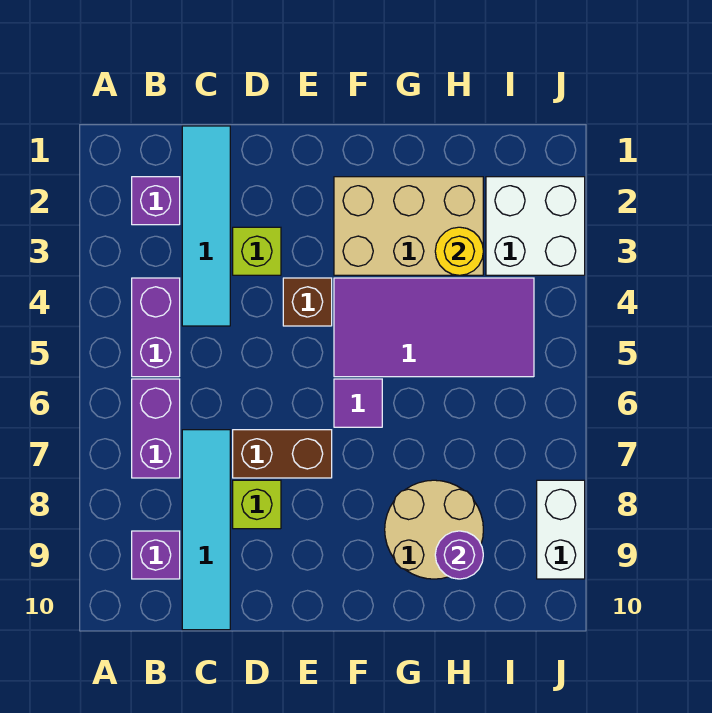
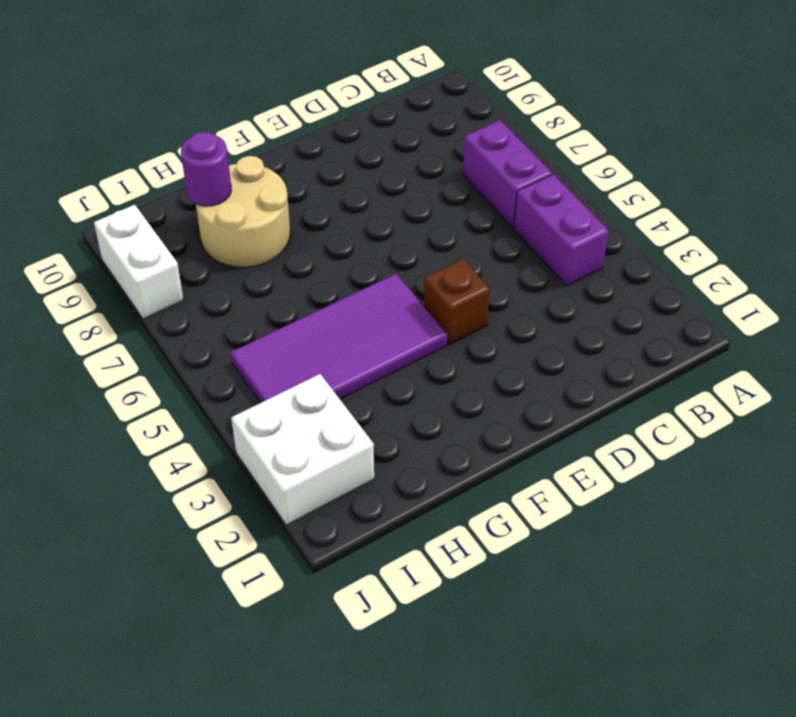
none -> purple brick B2 level 1
none -> purple brick B9 level 1
none -> cyan tile C1:C4 level 1

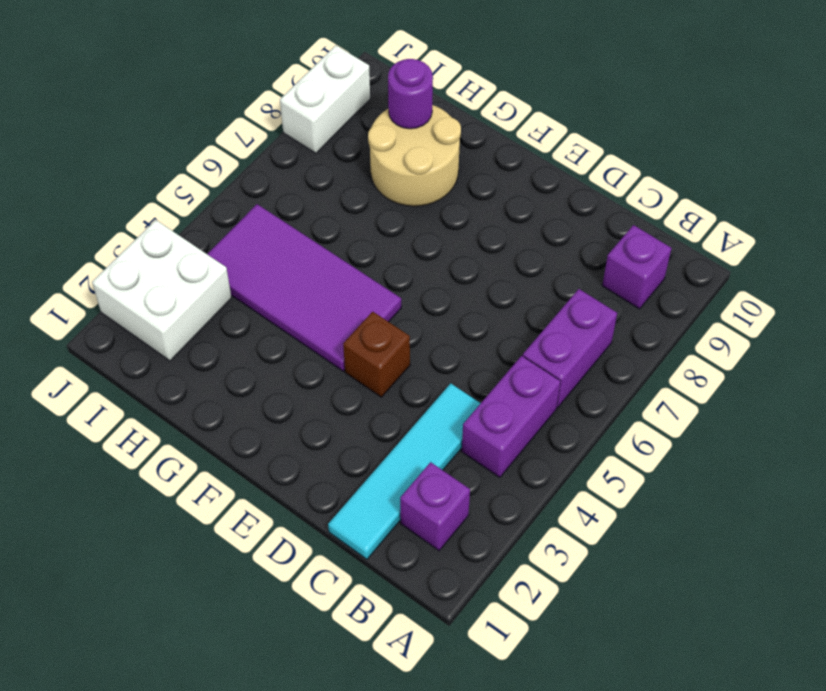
none -> cyan tile C7:C10 level 1
none -> lime brick D3 level 1
none -> brown brick D7:E7 level 1

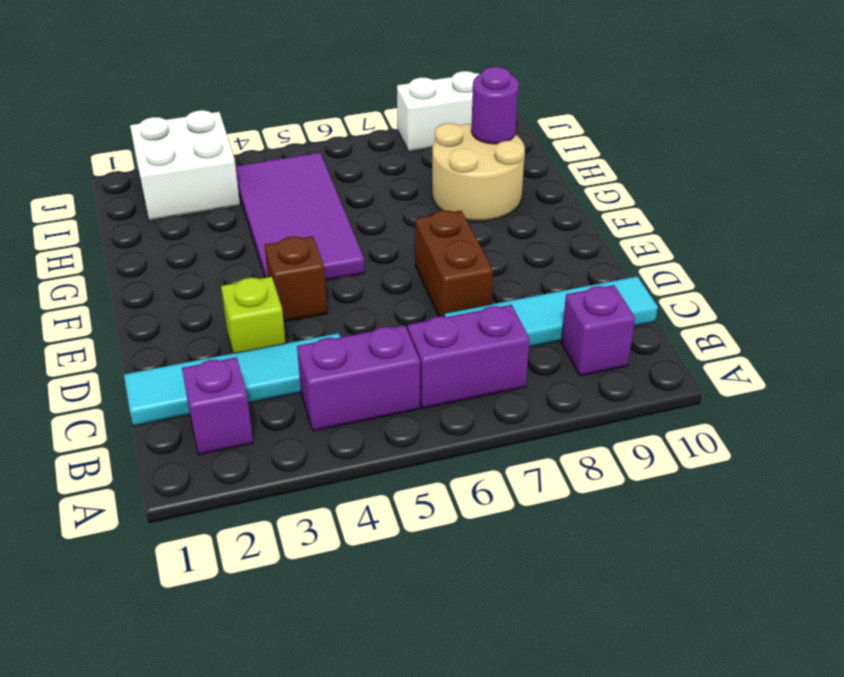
none -> lime brick D8 level 1
none -> tan brick F2:H3 level 1
none -> purple tile F6 level 1

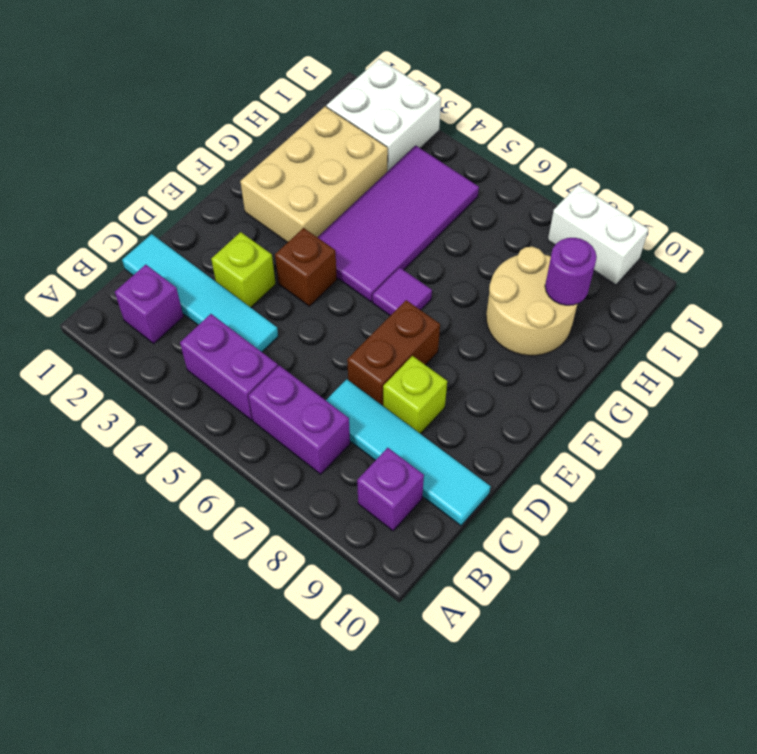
none -> yellow round brick H3 level 2

